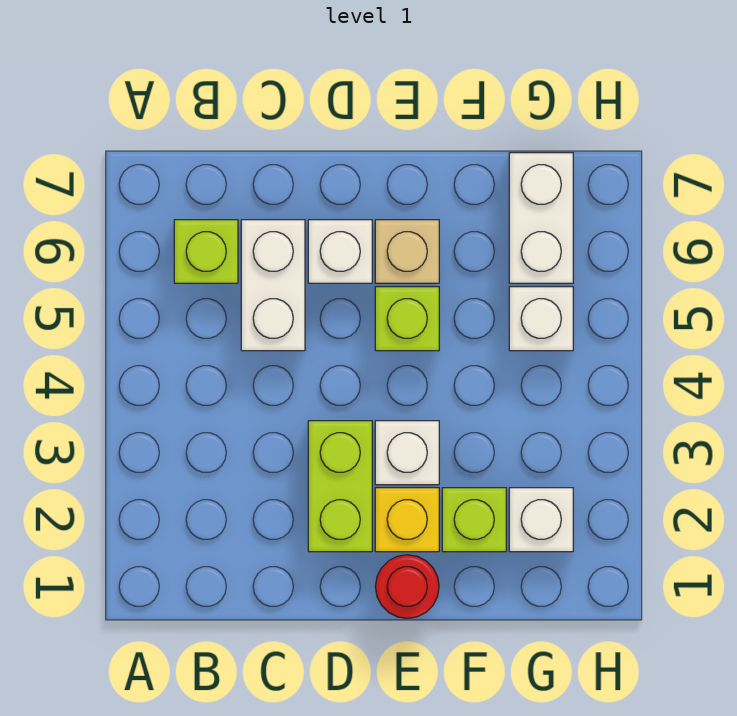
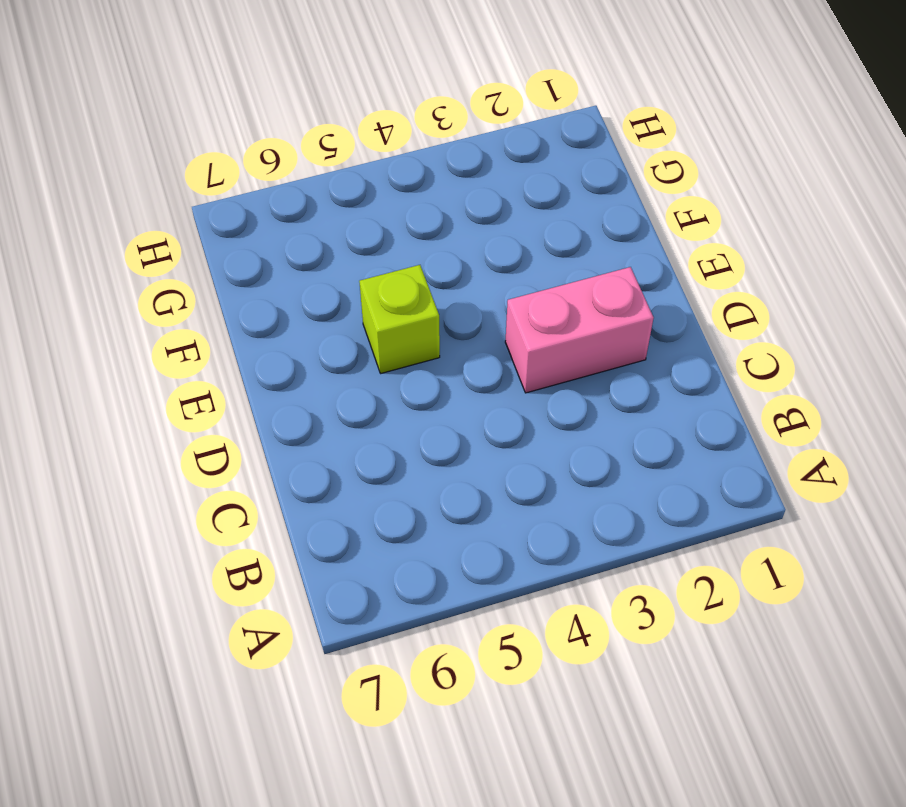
pink brick D2:D3 level 1 -> lime brick D2:D3 level 1
none -> lime brick B6 level 1
none -> white brick C5:C6 level 1
none -> white brick D6 level 1

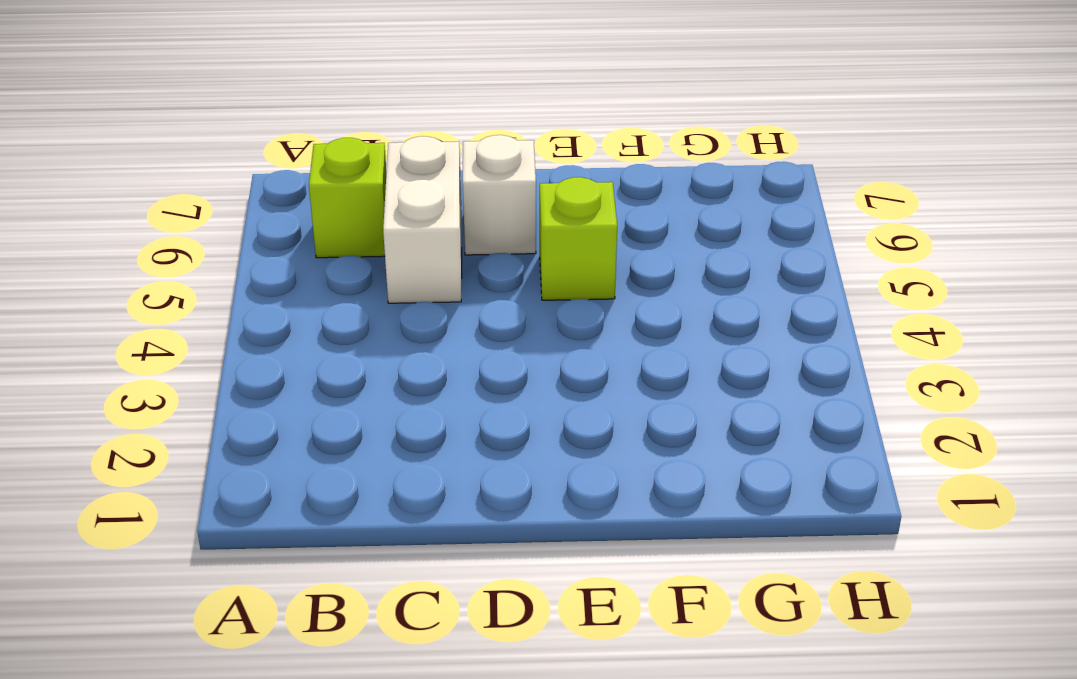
none -> lime brick D2:D3 level 1
none -> red round brick E1 level 1
none -> yellow brick E2 level 1

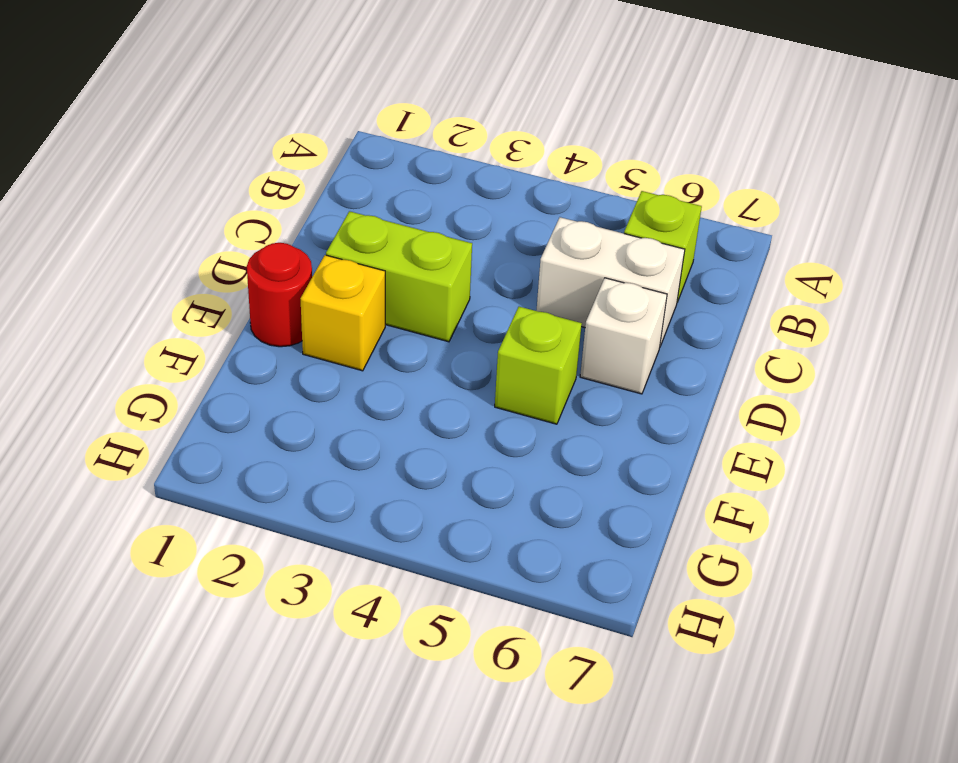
none -> white brick E3 level 1
none -> tan brick E6 level 1
none -> lime brick F2 level 1

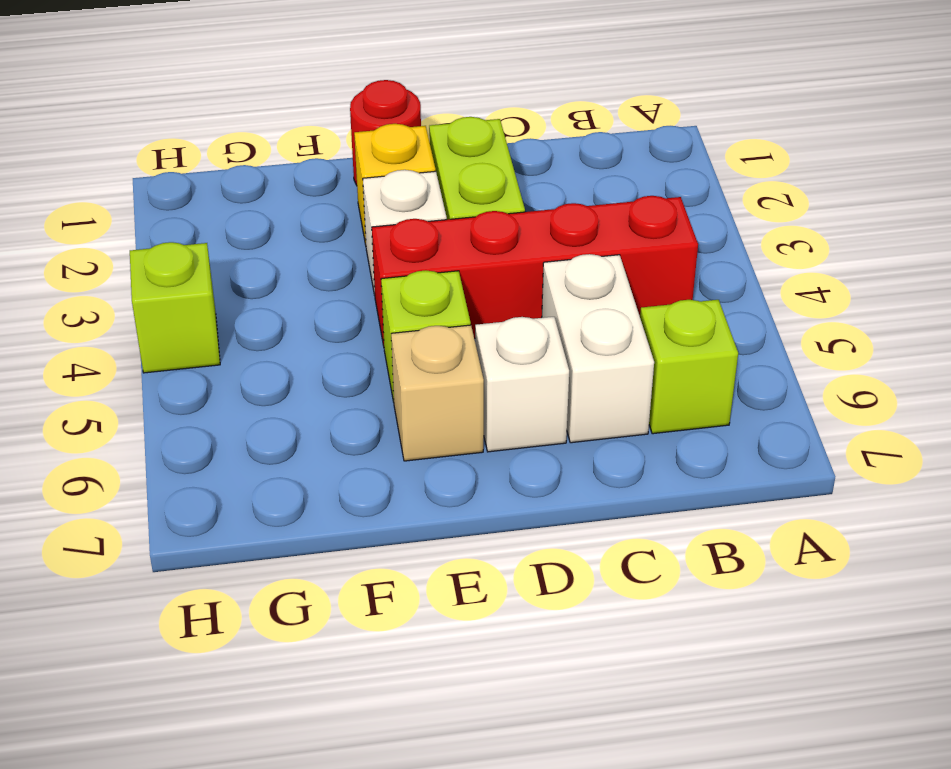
red brick B4:E4 level 1 -> none
lime brick H4 level 1 -> lime brick F2 level 1
none -> white brick G2 level 1
none -> white brick G5 level 1
none -> white brick G6:G7 level 1

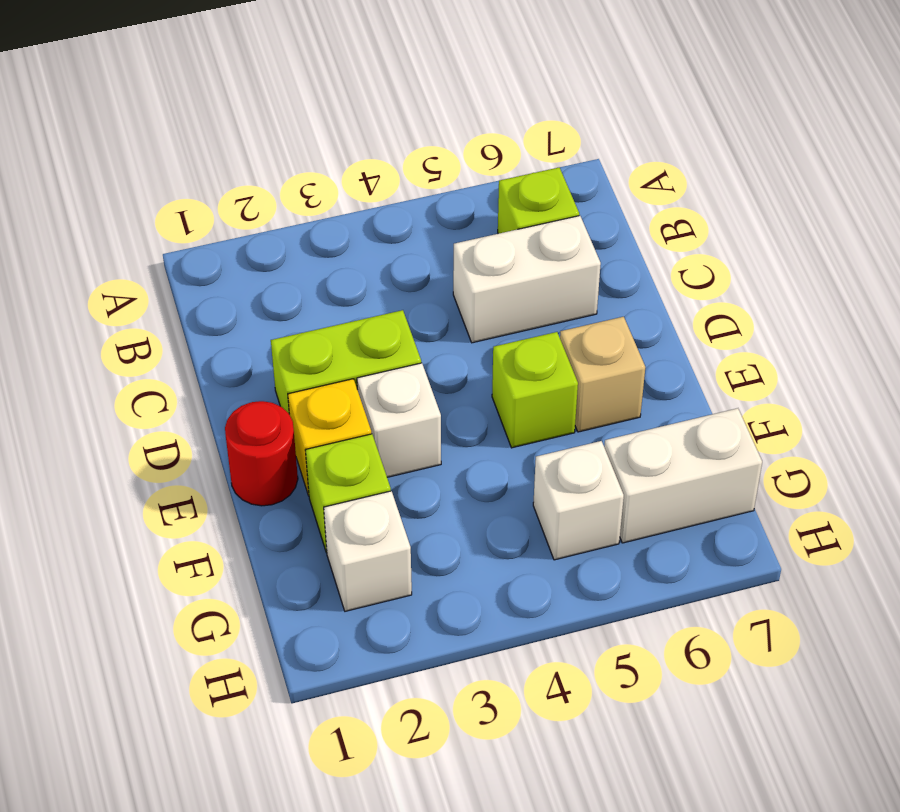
none -> white brick D6 level 1

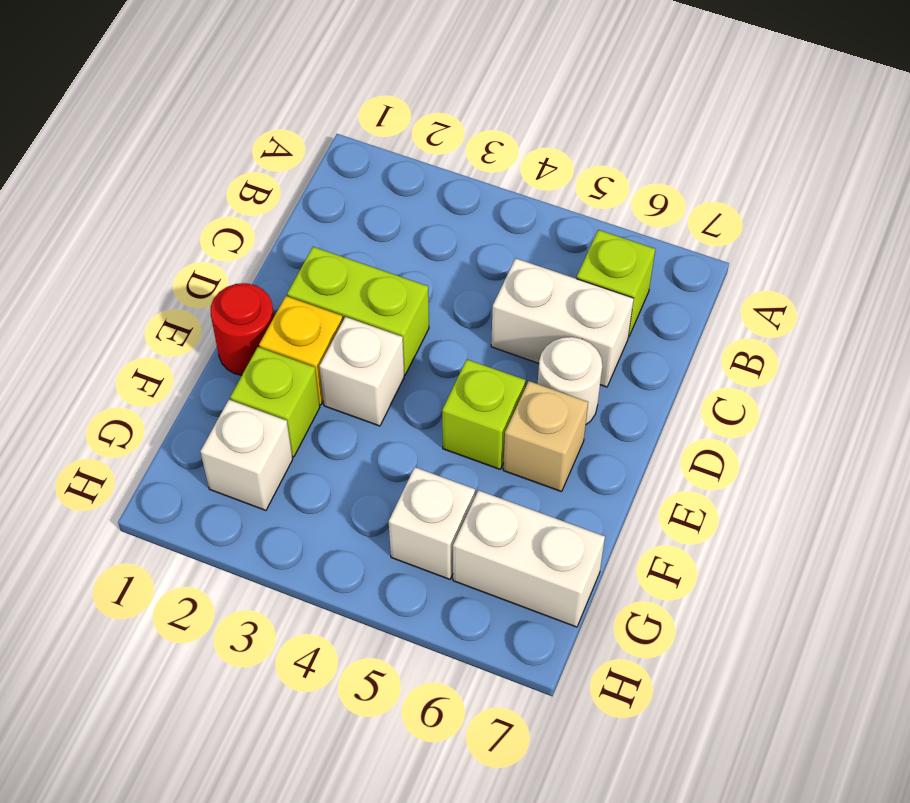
white round brick D6 level 1 -> white brick D6 level 1

